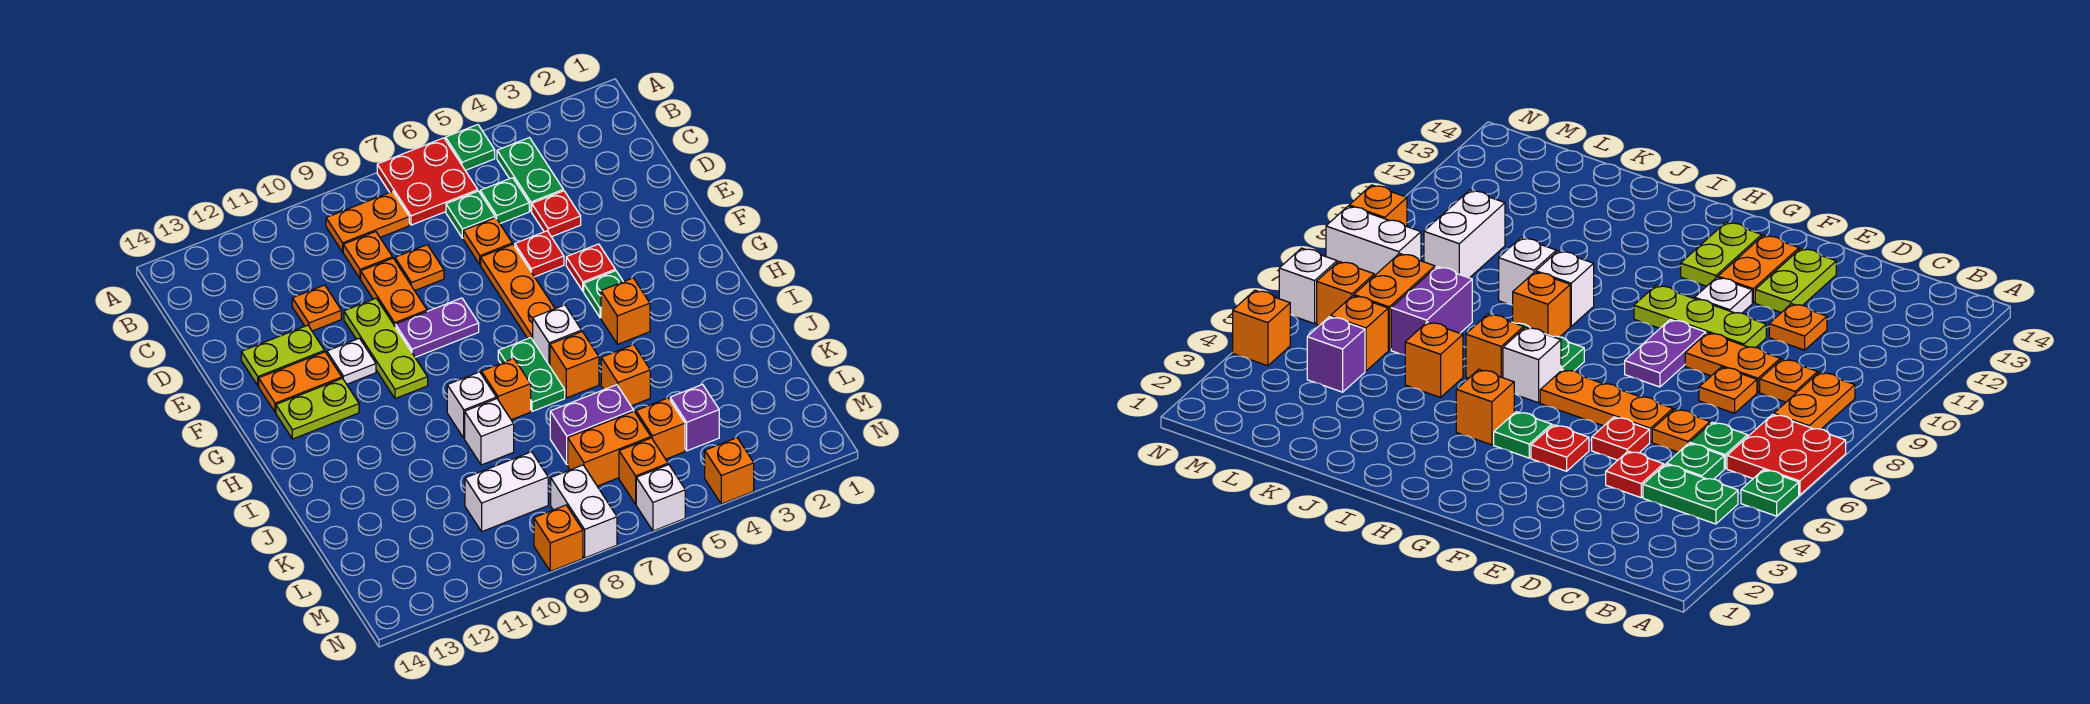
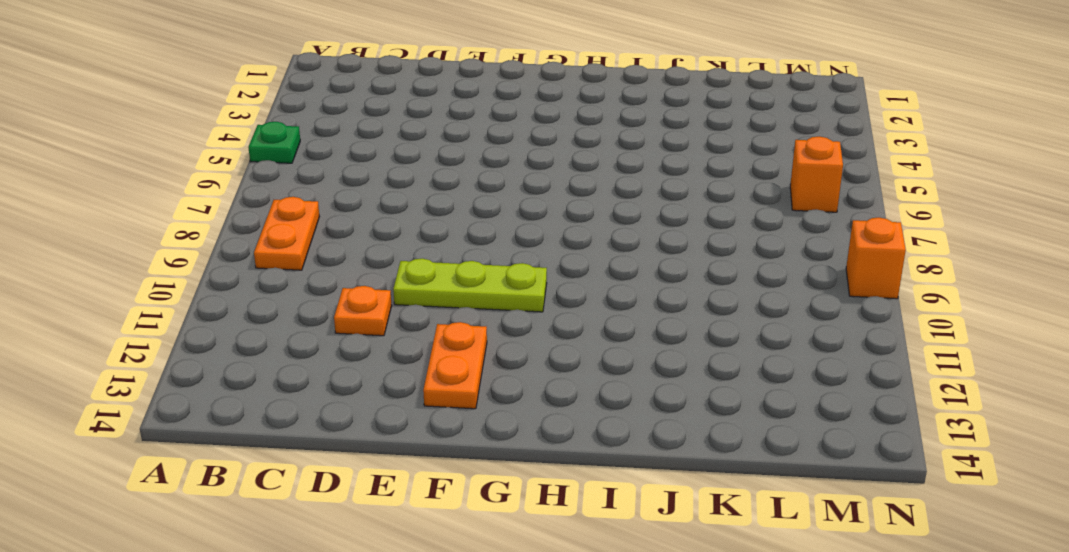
none -> red plate A6:B7 level 1
none -> green plate B4:C4 level 1
none -> green plate C5 level 1
none -> green plate C6 level 1

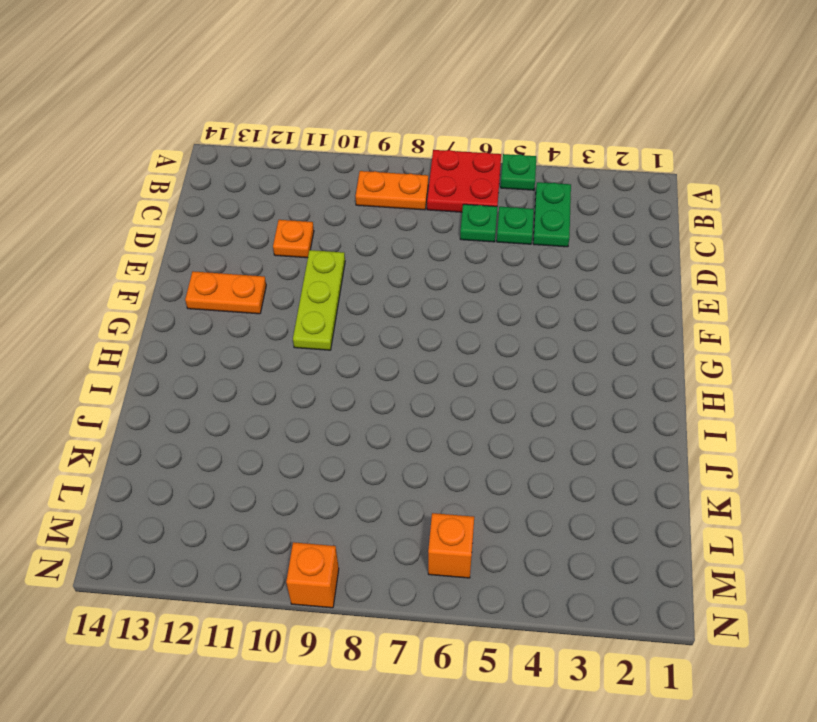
none -> orange plate C9 level 1
none -> red plate D4 level 1
none -> orange plate D6 level 1
none -> orange plate D8 level 1

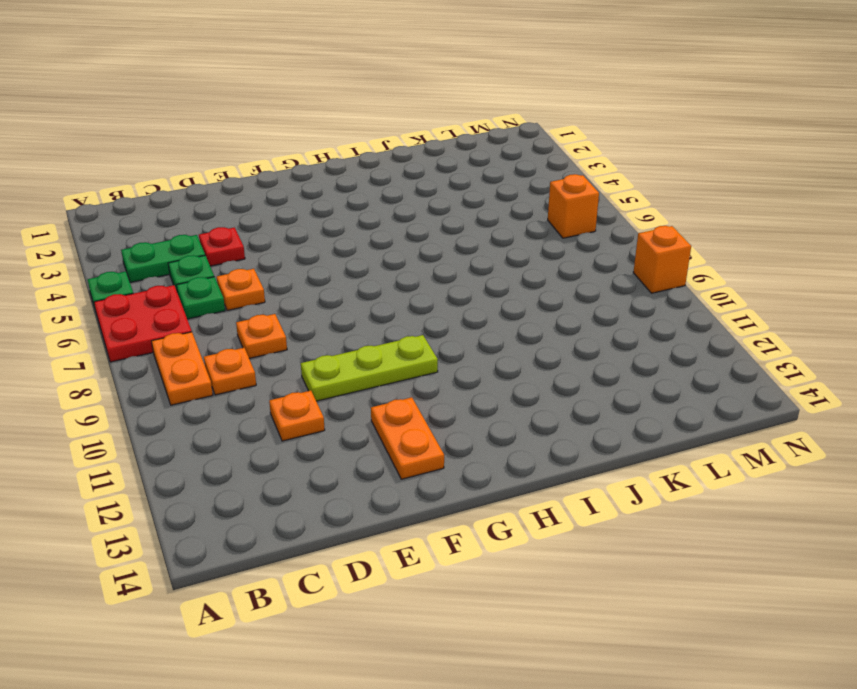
none -> orange plate D9:E9 level 1
none -> red plate E5 level 1
none -> orange plate E6:G6 level 1
none -> lime plate E12:E13 level 1

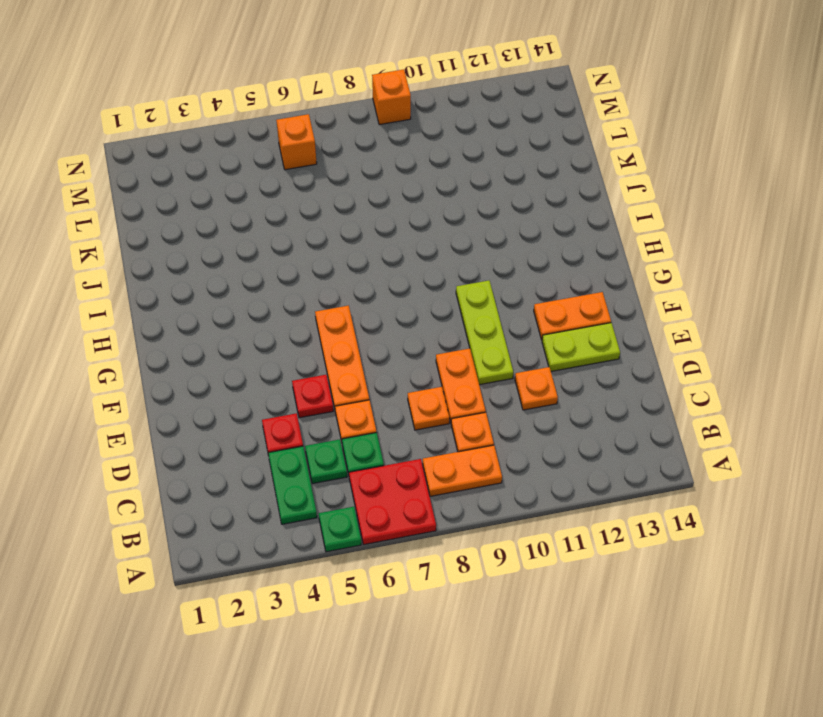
none -> red plate F4 level 1
none -> purple plate F8:F9 level 1
none -> white plate F11 level 1
none -> green plate G4 level 1

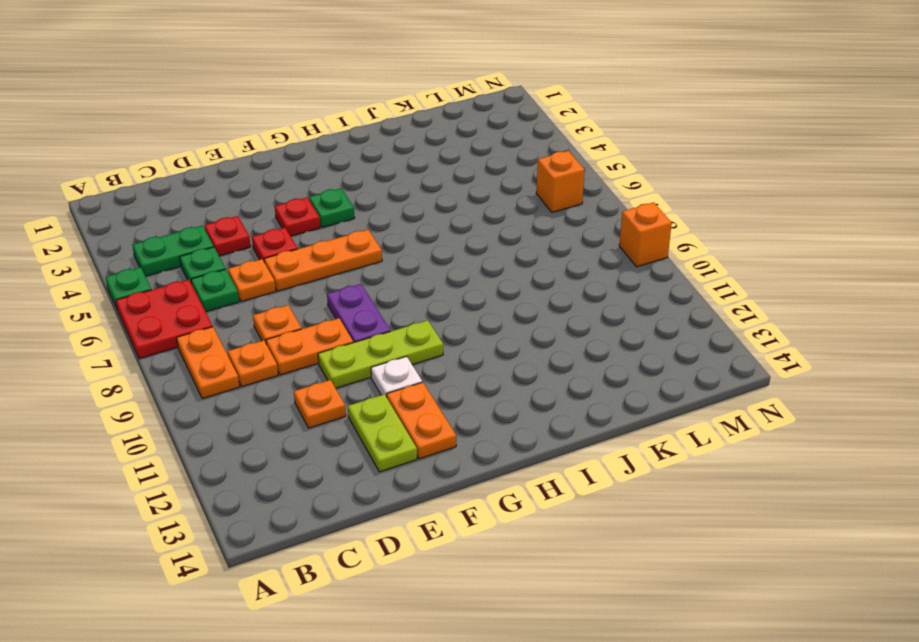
none -> lime plate G12:G13 level 1
none -> orange brick H4 level 1
none -> white brick H6 level 1
none -> green plate H7:I7 level 1

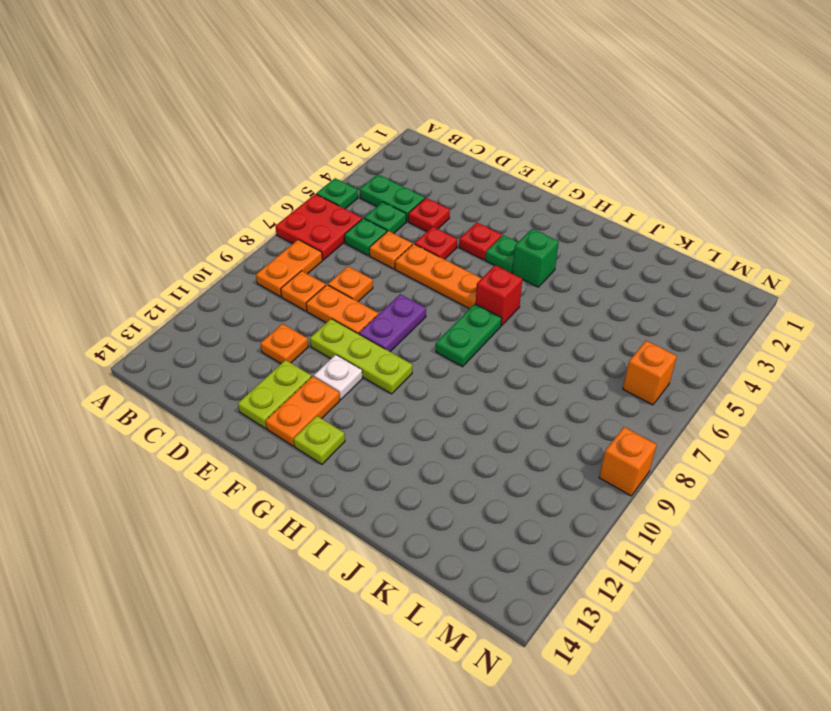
lime plate G13 level 1 -> lime plate G12:G13 level 1
green brick H4 level 1 -> orange brick H4 level 1
red brick H6 level 1 -> white brick H6 level 1
green plate H7:H8 level 1 -> green plate H7:I7 level 1
none -> orange brick I6 level 1
none -> orange brick I8 level 1
none -> white brick I9 level 1
none -> orange brick J5 level 1

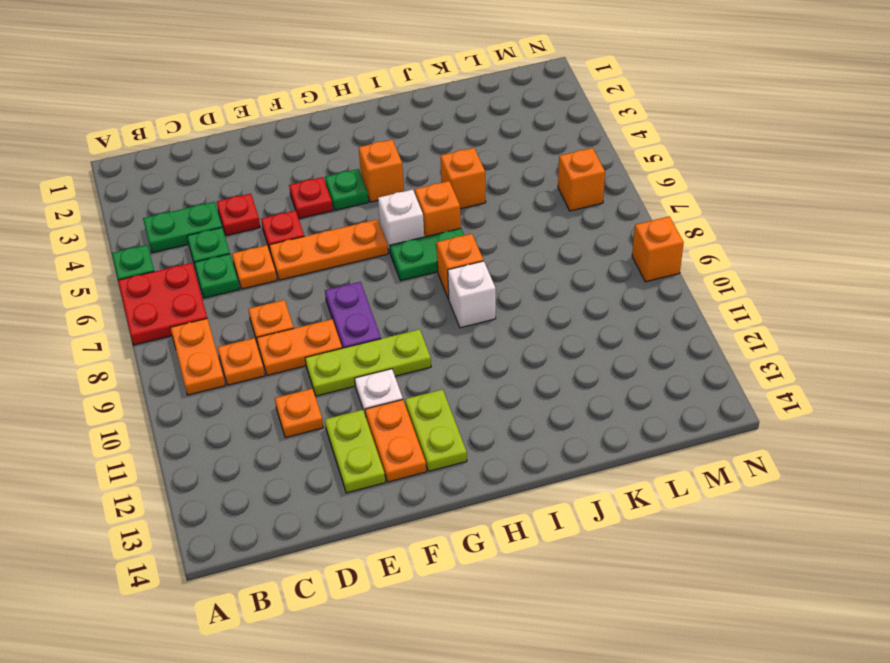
none -> white brick J9 level 1
none -> purple brick K6:K7 level 1
none -> purple brick L4 level 1
none -> orange brick L5 level 1

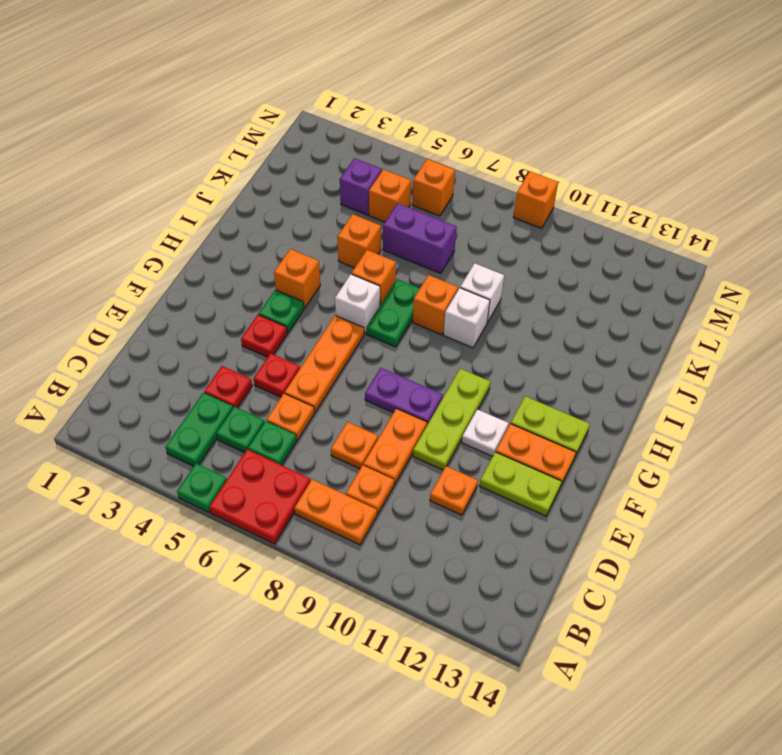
none -> orange brick L6:L7 level 1
none -> white brick L9:L10 level 1
none -> white brick M8:N8 level 1
none -> orange brick N4 level 1

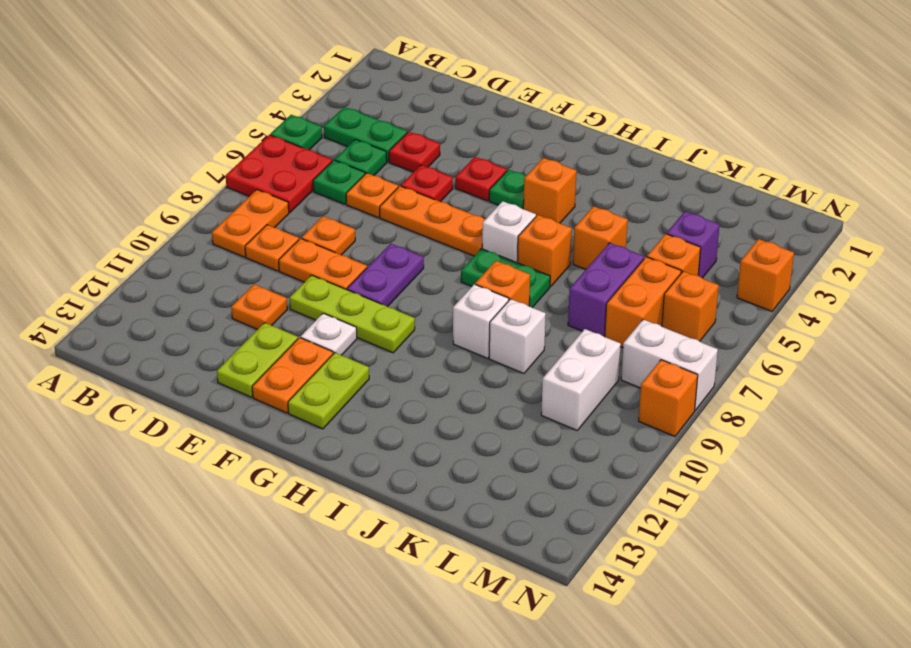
none -> white brick N6 level 1

